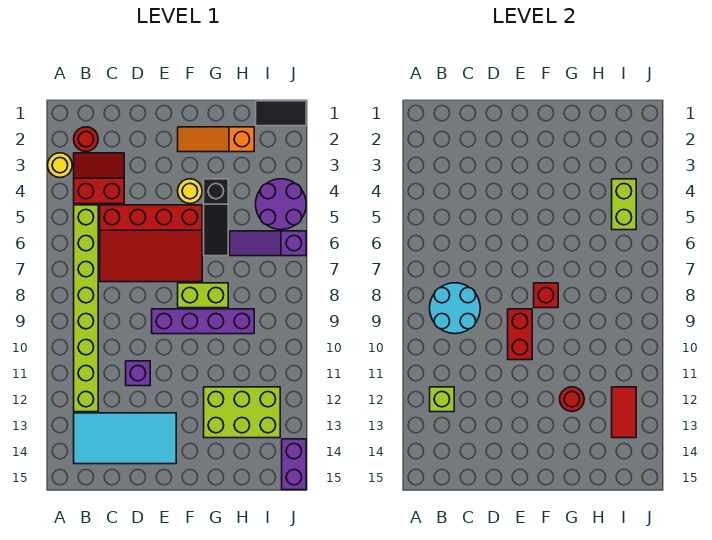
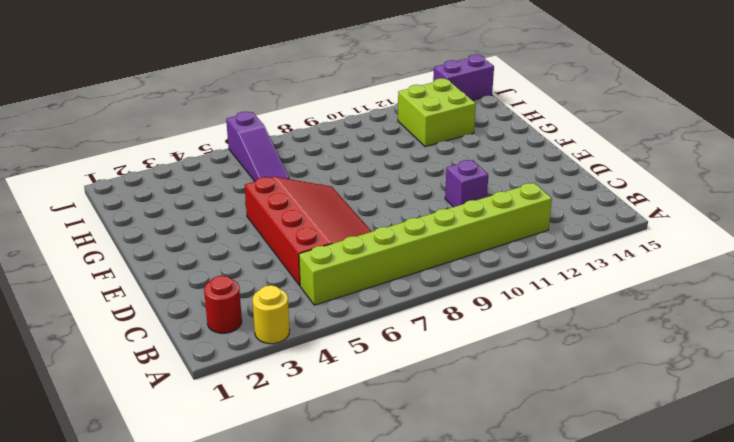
lime brick H12:I13 level 1 -> lime brick G12:I13 level 1
none -> red slope B3:C4 level 1 top 4
none -> cyan tile B13:E14 level 1
none -> purple brick E9:H9 level 1

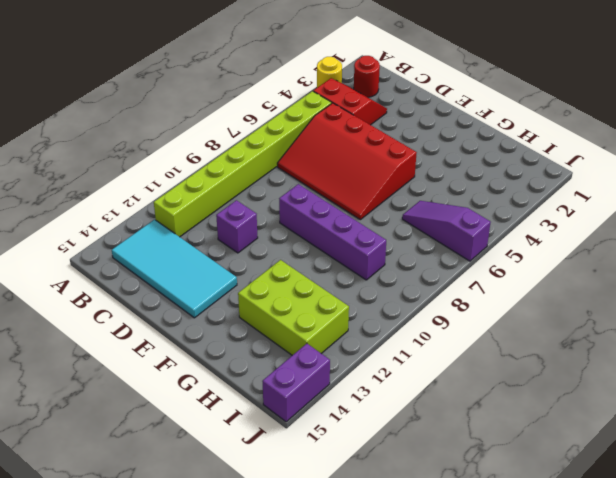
none -> orange slope F2:H2 level 1 top H
none -> yellow round brick F4 level 1
none -> lime brick F8:G8 level 1

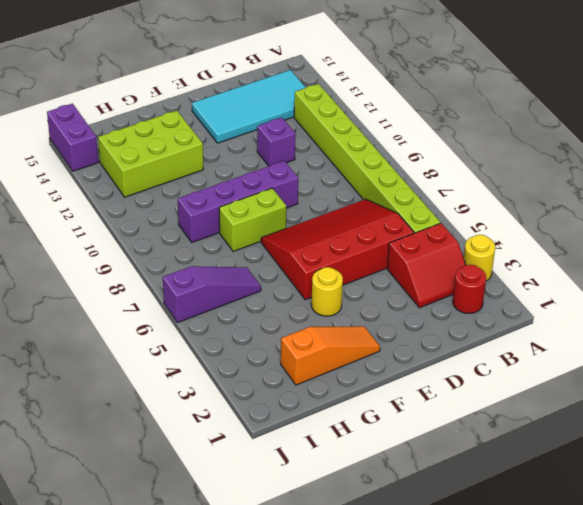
none -> black slope G4:G6 level 1 top 4
none -> black tile I1:J1 level 1
none -> purple round brick I4:J5 level 1

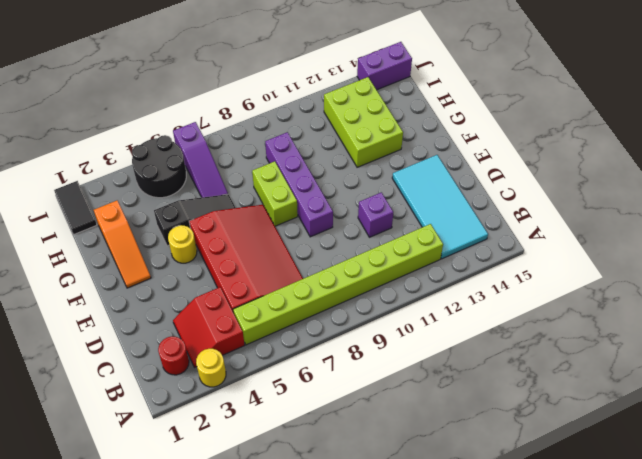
black round brick I4:J5 level 1 -> purple round brick I4:J5 level 1
none -> cyan round brick B8:C9 level 2
none -> lime brick B12 level 2
none -> red brick E9:E10 level 2

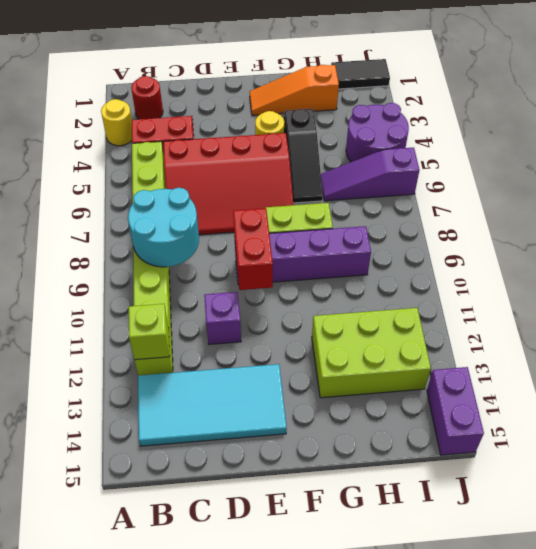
none -> red brick F8 level 2
none -> red round brick G12 level 2
none -> lime brick I4:I5 level 2

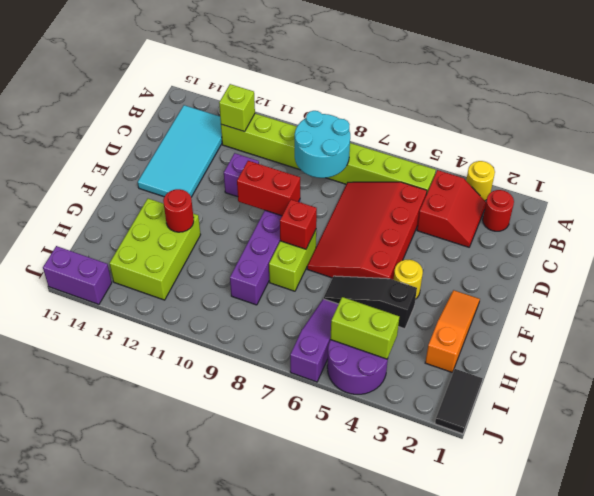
none -> red tile I12:I13 level 2

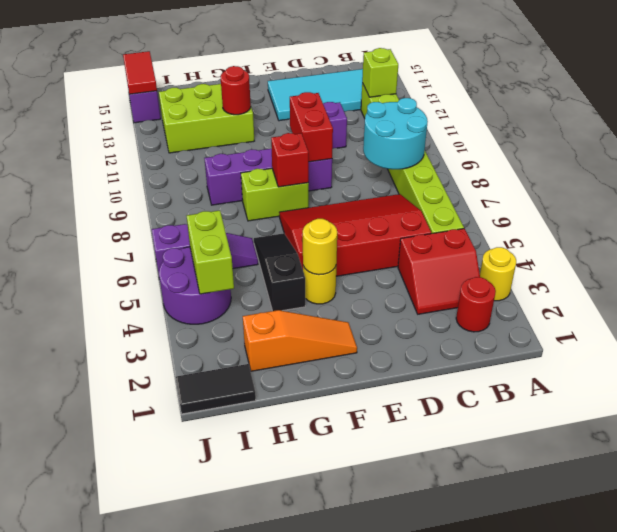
yellow round brick F4 level 2 -> none
red tile J14:J15 level 2 -> red tile I12:I13 level 2

